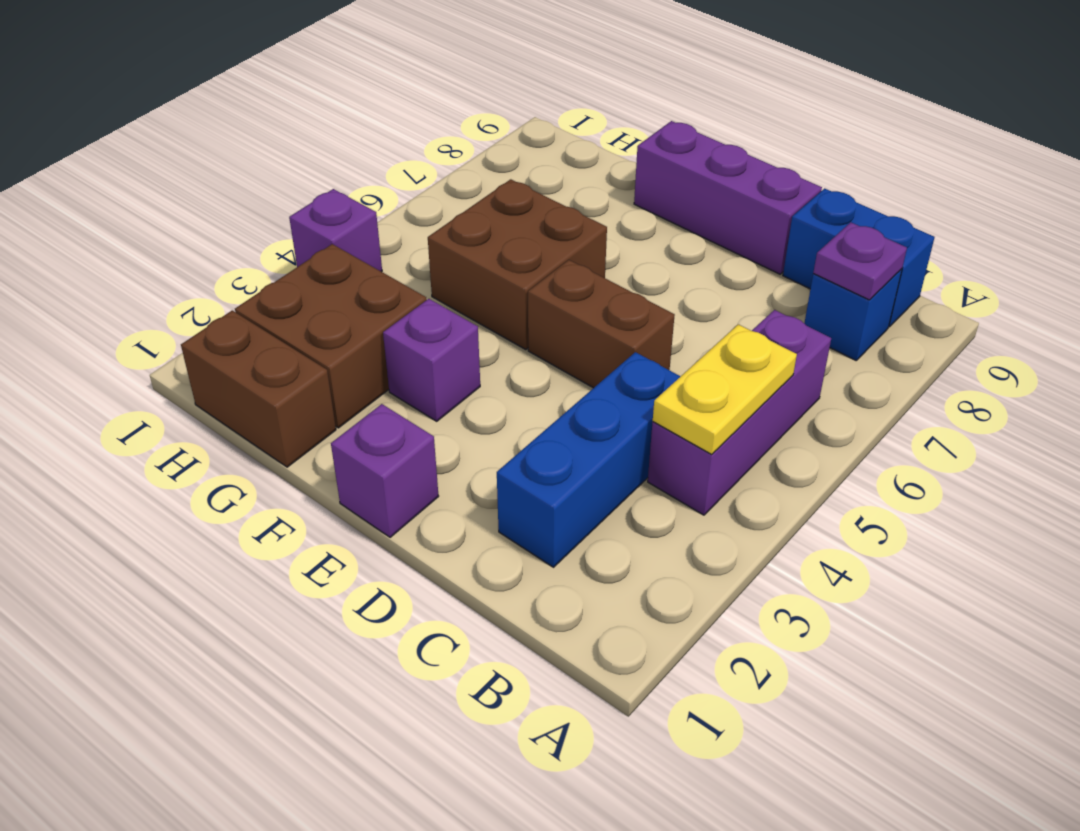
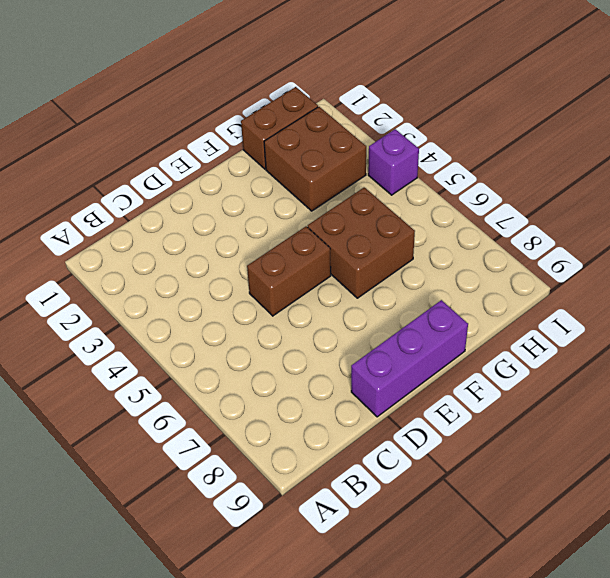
none -> purple brick B4:B6 level 1
none -> blue brick B8 level 1
none -> blue brick B9:C9 level 1

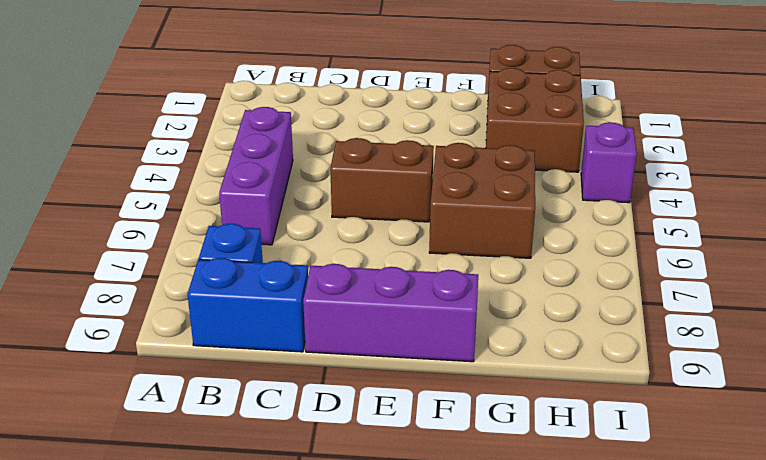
none -> blue brick C2:C4 level 1
none -> purple brick E1 level 1
none -> purple brick F3 level 1

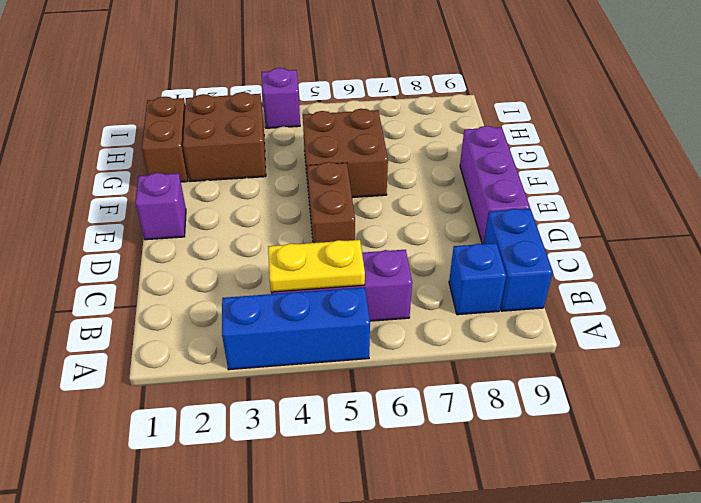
blue brick A3:A5 level 1 -> blue brick C2:C4 level 1
none -> purple brick F3 level 1
none -> purple plate B8 level 2

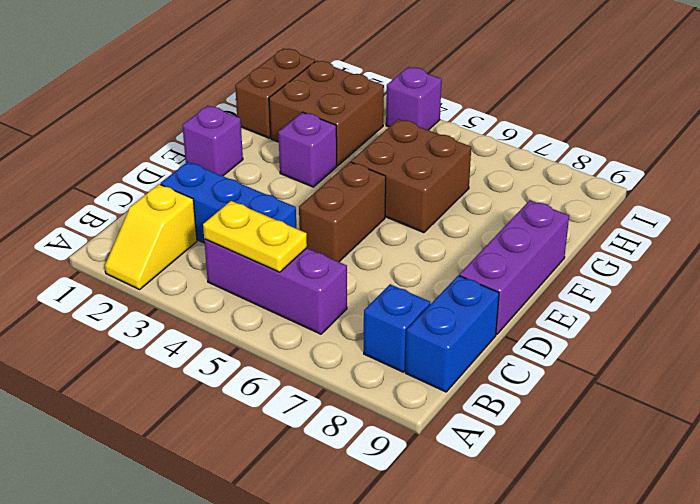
yellow slope A2:B2 level 1 top B -> none
none -> purple plate B8 level 2

